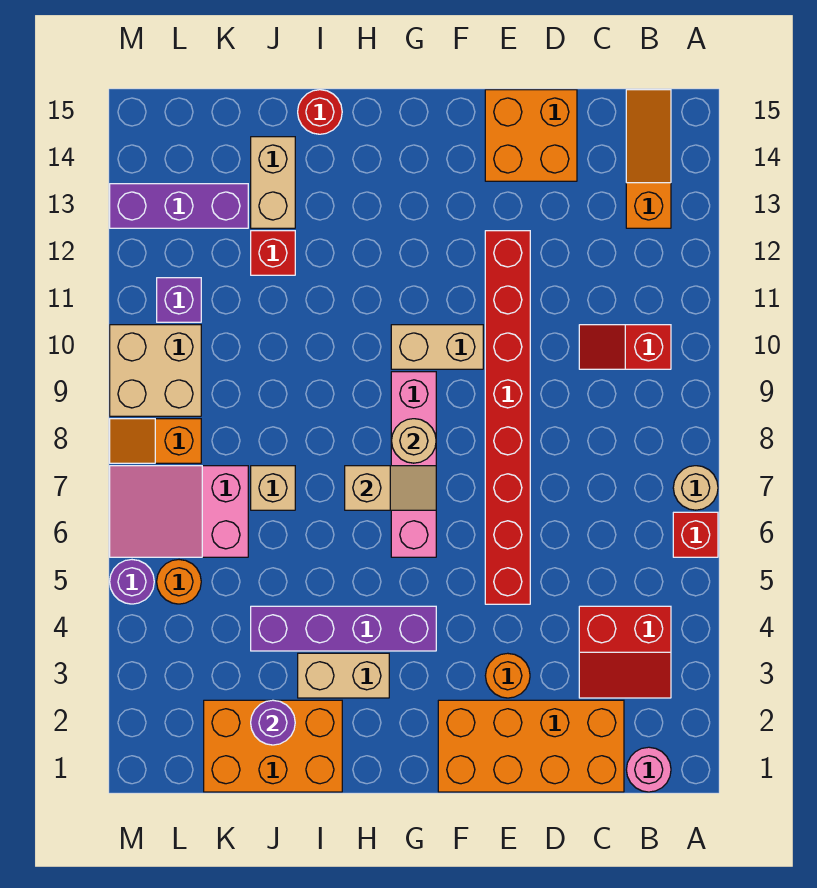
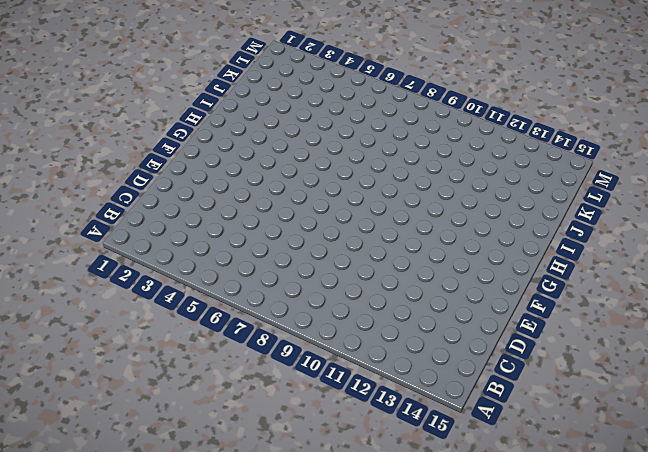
none -> red brick A6 level 1
none -> tan round brick A7 level 1
none -> pink round brick B1 level 1

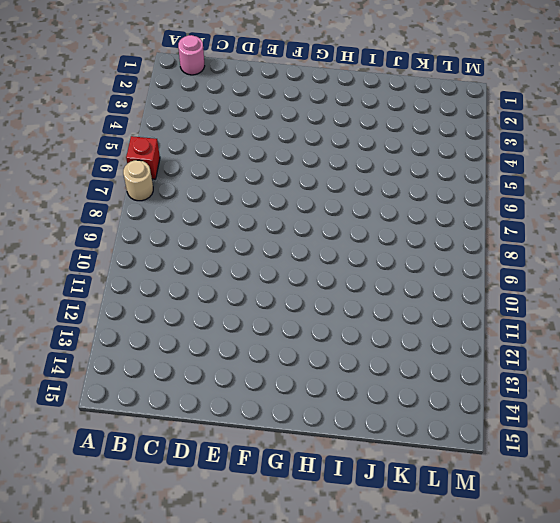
none -> red slope B3:C4 level 1 top 4
none -> red slope B10:C10 level 1 top B
none -> orange slope B13:B15 level 1 top 13

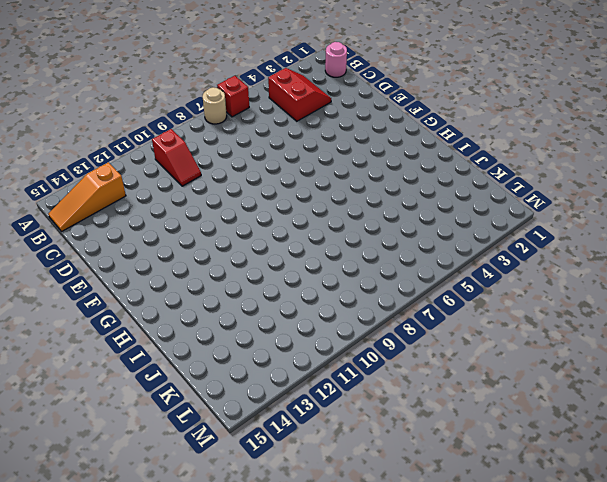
none -> orange brick C1:F2 level 1
none -> orange brick D14:E15 level 1
none -> orange round brick E3 level 1

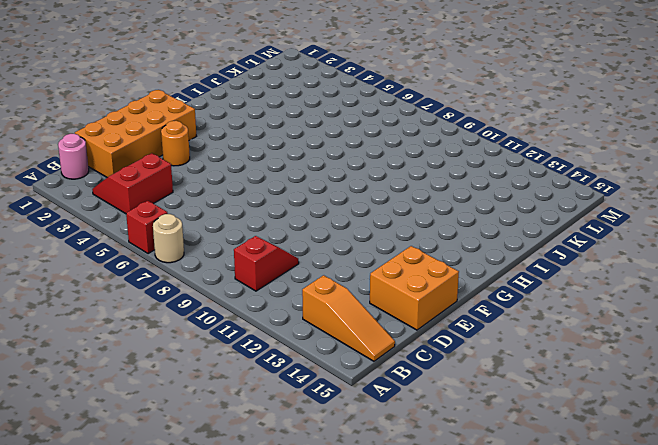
none -> red brick E5:E12 level 1
none -> tan brick F10:G10 level 1
none -> purple brick G4:J4 level 1

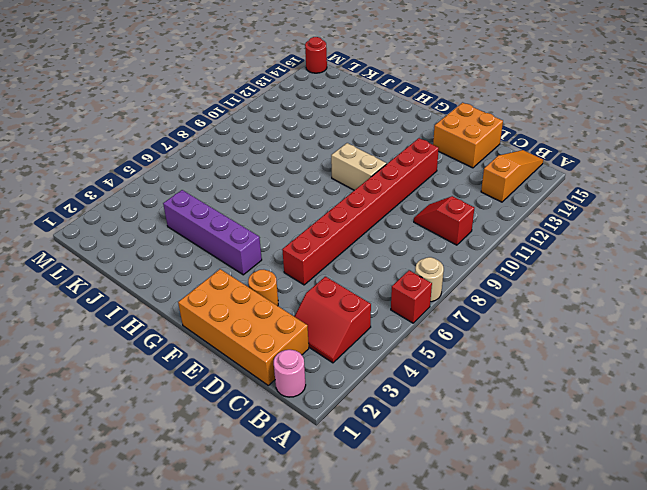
red round brick M15 level 1 -> red round brick I15 level 1
none -> pink brick G6:G9 level 1
none -> tan brick H3:I3 level 1
none -> orange brick I1:K2 level 1

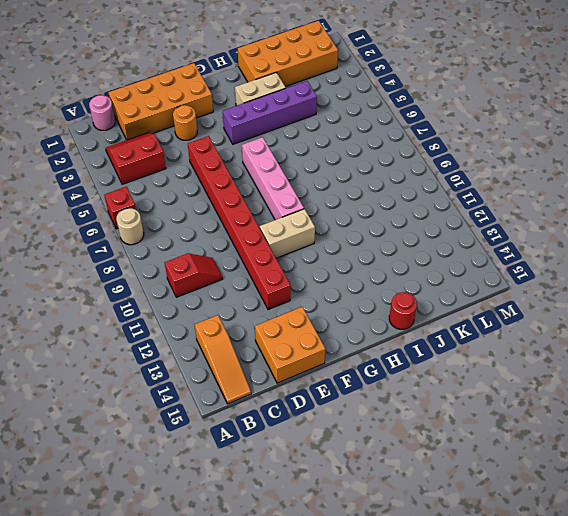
orange brick I1:L2 level 1 -> orange brick I1:K2 level 1
none -> tan brick J7 level 1
none -> red brick J12 level 1
none -> tan brick J13:J14 level 1

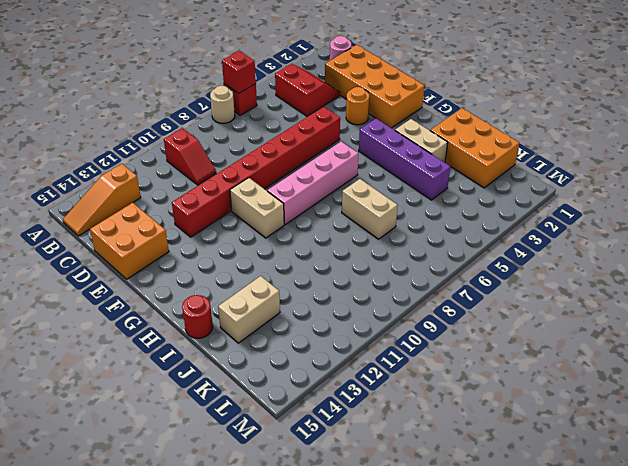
red brick A6 level 2 -> red brick J12 level 1
tan brick I7:J7 level 1 -> tan brick J7 level 1
none -> pink slope K6:M7 level 1 top K
none -> purple brick K13:M13 level 1
none -> orange round brick L5 level 1

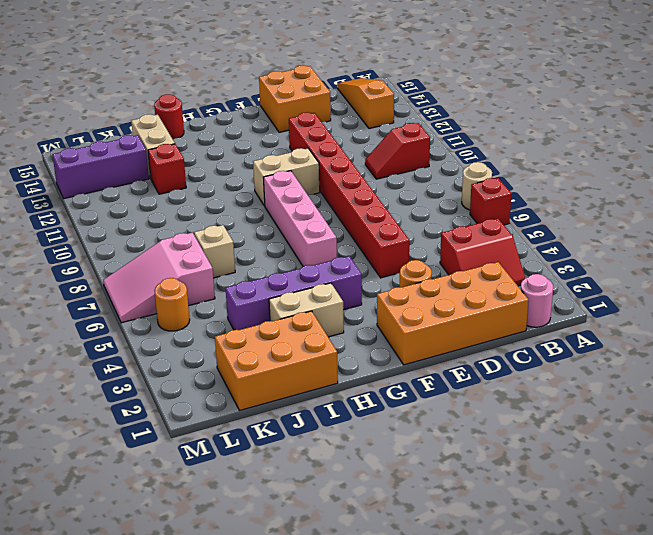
none -> orange slope L8:M8 level 1 top L
none -> tan brick L9:M10 level 1
none -> purple brick L11 level 1

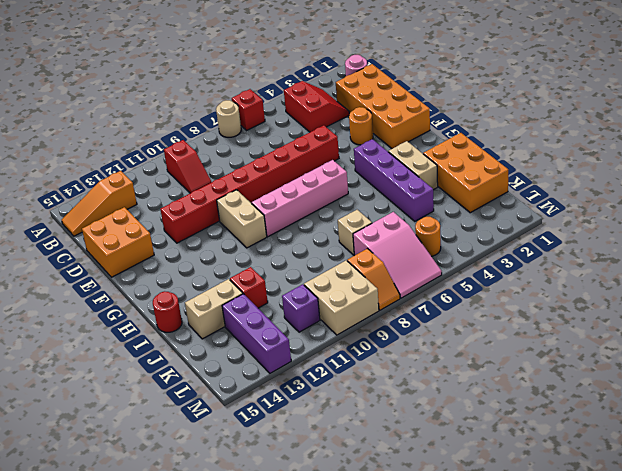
none -> purple round brick M5 level 1
none -> tan slope G7:H7 level 2 top H
none -> tan round brick G8 level 2

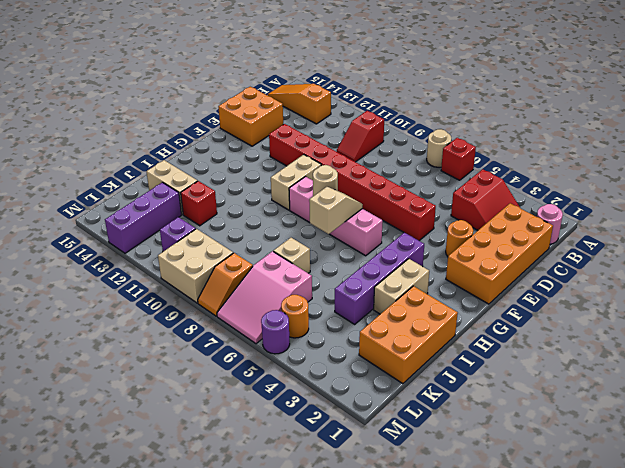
none -> red round brick I15 level 1
none -> purple round brick J2 level 2

